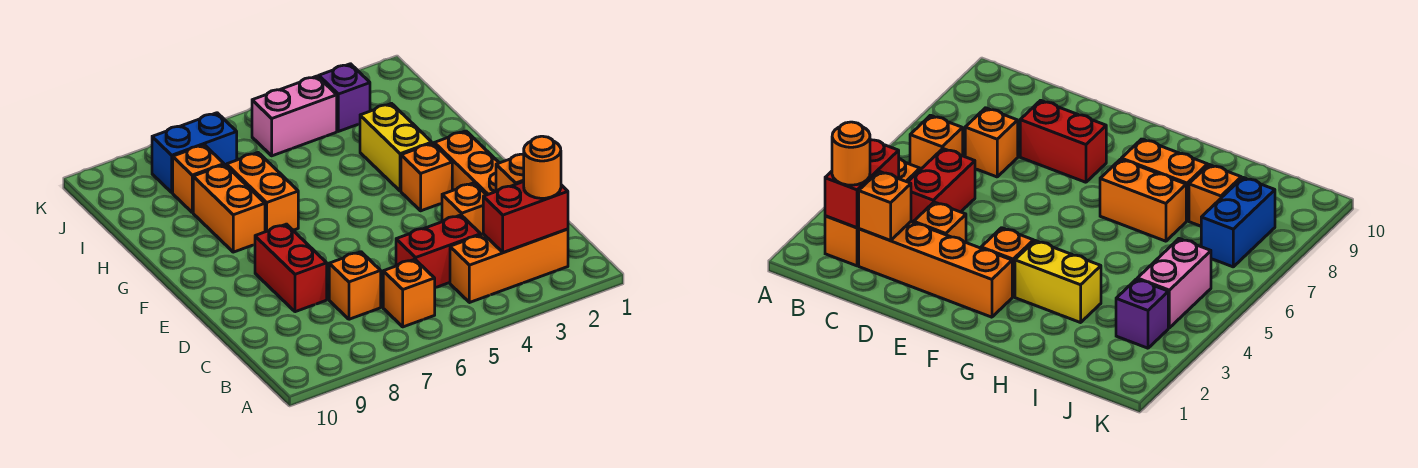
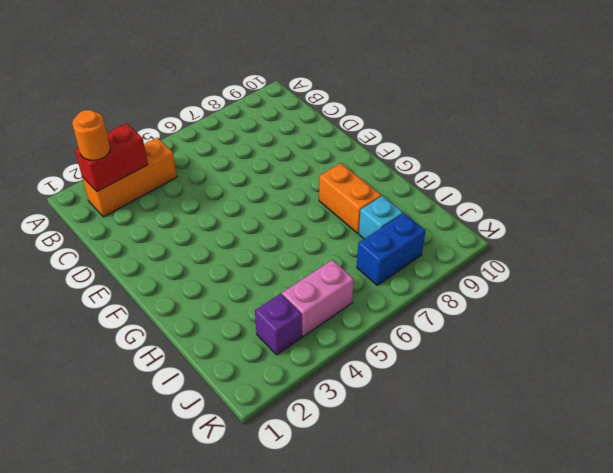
cyan brick I8 level 1 -> orange brick I8 level 1
none -> orange brick B6 level 1
none -> orange brick C2:F2 level 1
none -> red brick C4:C5 level 1

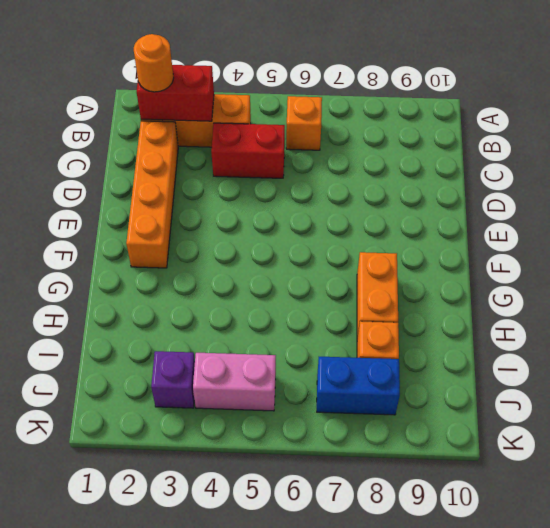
none -> orange brick C7 level 1
none -> orange brick D3 level 1
none -> red brick D8:E8 level 1

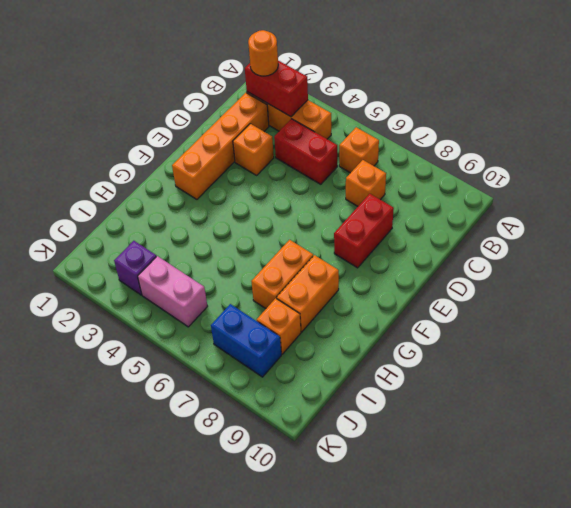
none -> orange brick F3 level 1
none -> yellow brick G3:H3 level 1
none -> orange brick C2 level 2

